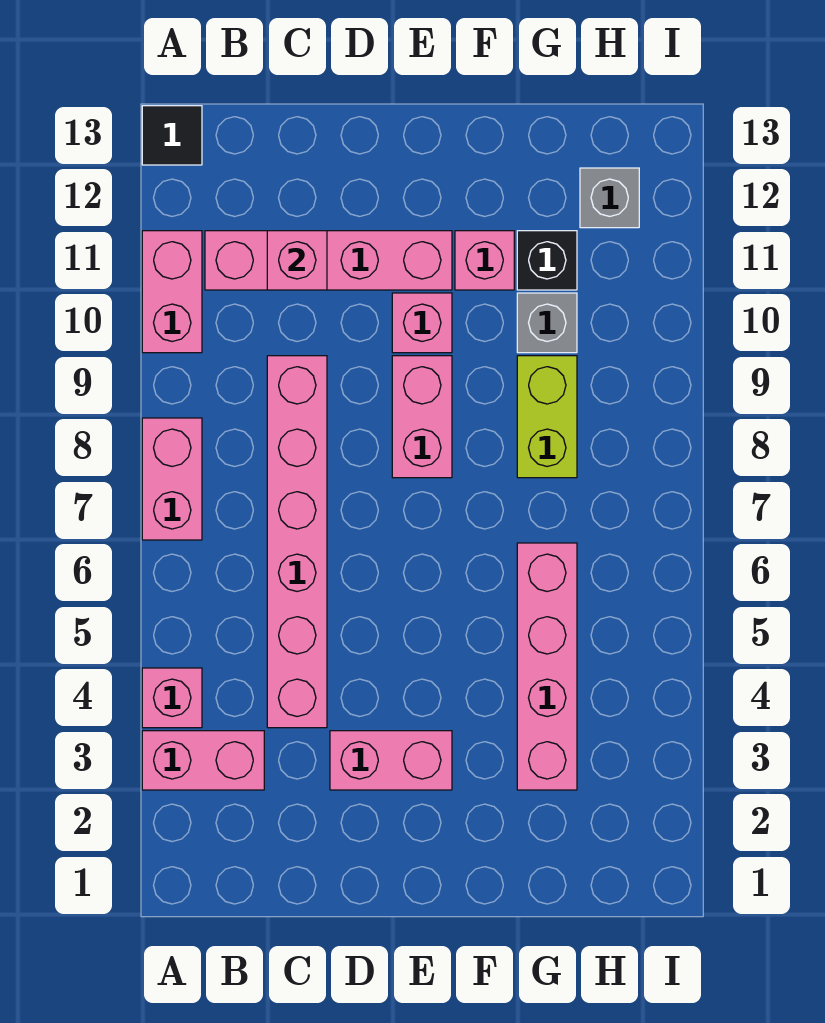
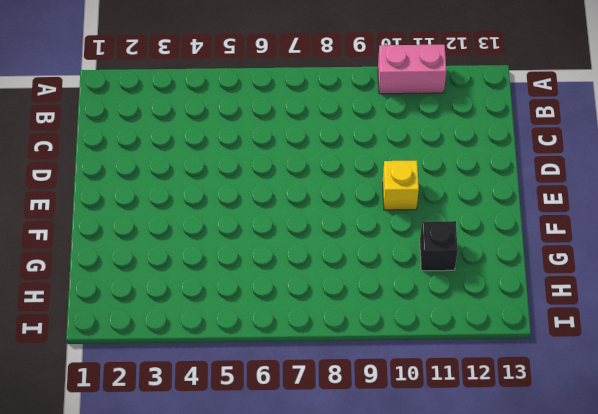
yellow brick E10 level 1 -> pink brick E10 level 1
none -> pink brick A3:B3 level 1
none -> pink brick A4 level 1
none -> pink brick A7:A8 level 1

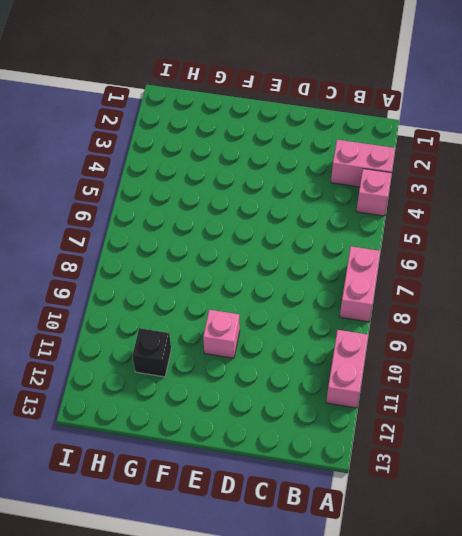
none -> black tile A13 level 1
none -> pink brick B11:E11 level 1
none -> pink brick C4:C9 level 1

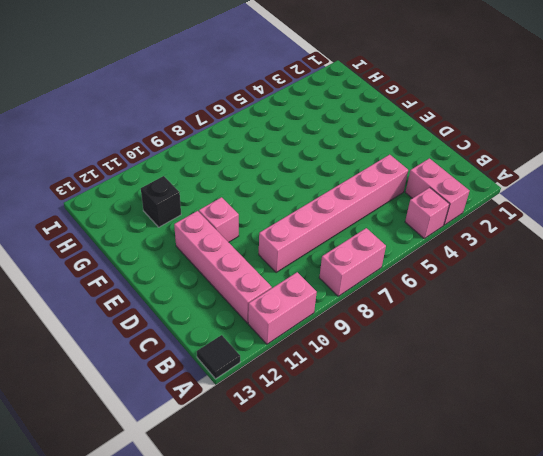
none -> pink brick D3:E3 level 1
none -> pink brick E8:E9 level 1
none -> pink brick F11 level 1

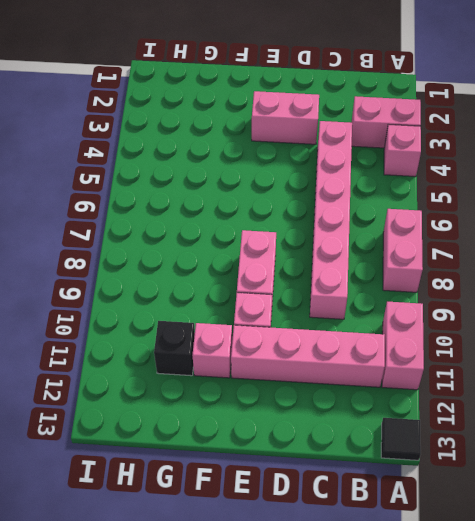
none -> pink brick G3:G6 level 1
none -> lime brick G8:G9 level 1
none -> grey brick G10 level 1

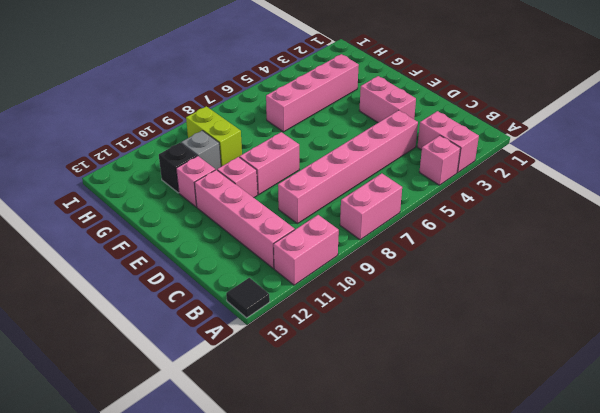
lime brick G9:H9 level 1 -> lime brick G8:G9 level 1
none -> grey brick H12 level 1
none -> pink brick C11 level 2

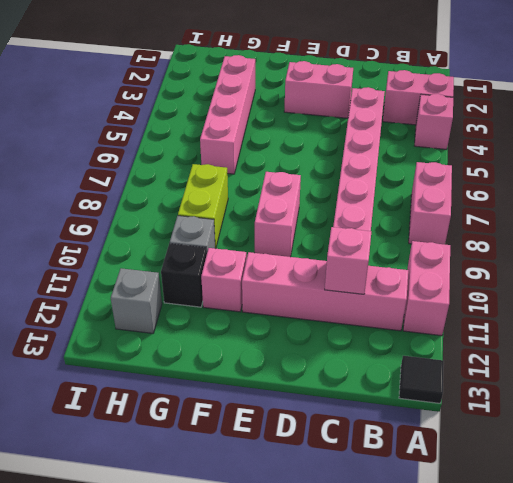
none -> pink brick E10 level 1

